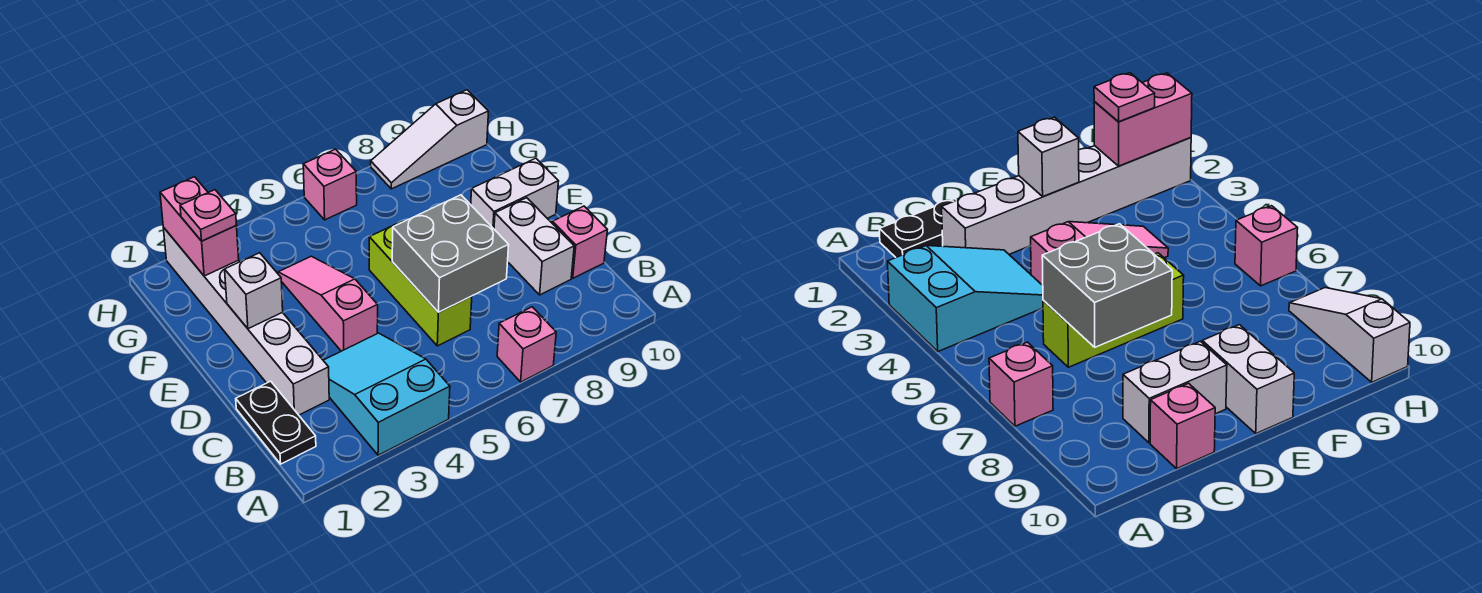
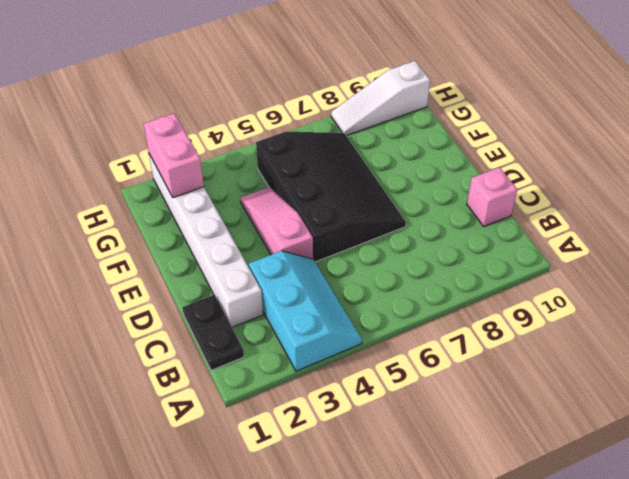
cyan slope A3:C4 level 1 top 3 -> cyan slope A3:C4 level 1 top A
black slope D5:G7 level 1 top 5 -> lime brick C6:E6 level 1
none -> pink brick A7 level 1
none -> white brick C9:D9 level 1
none -> white brick E9:E10 level 1

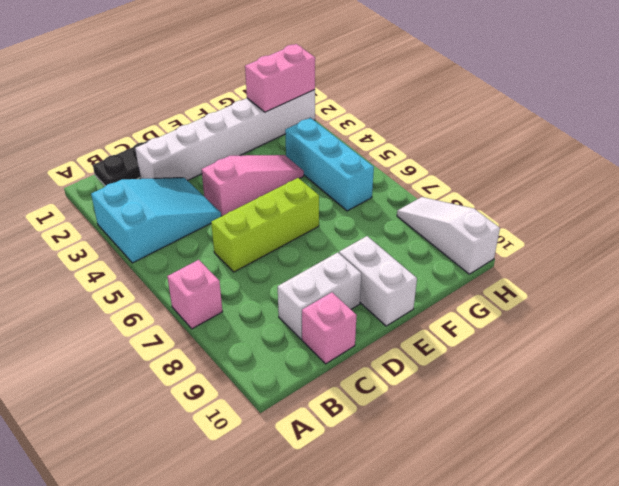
cyan brick G4:G6 level 1 -> none
none -> pink brick H6 level 1
none -> grey brick C6:D7 level 2
none -> white brick E2 level 2

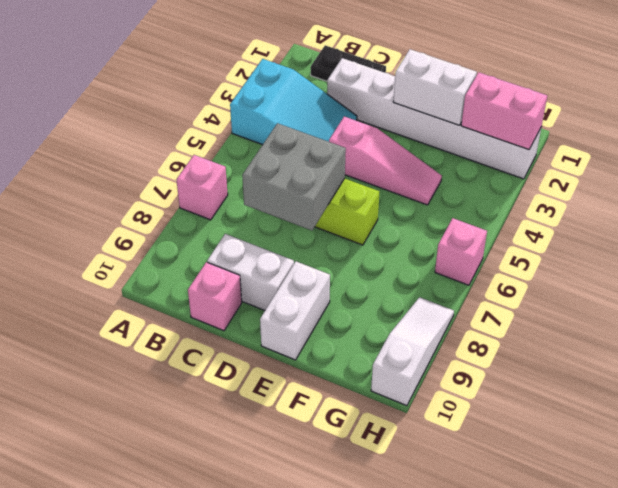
white brick E2:F2 level 2 -> white brick E2 level 2
none -> pink plate G2 level 3

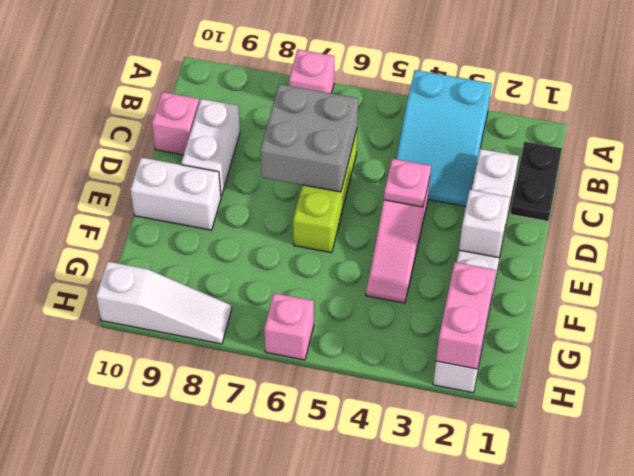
pink plate D4 level 2 -> pink plate G2 level 3

